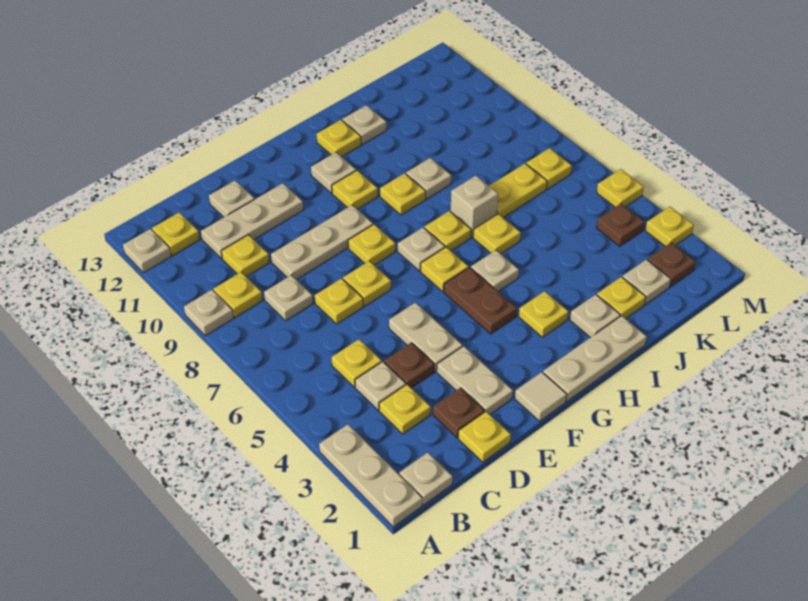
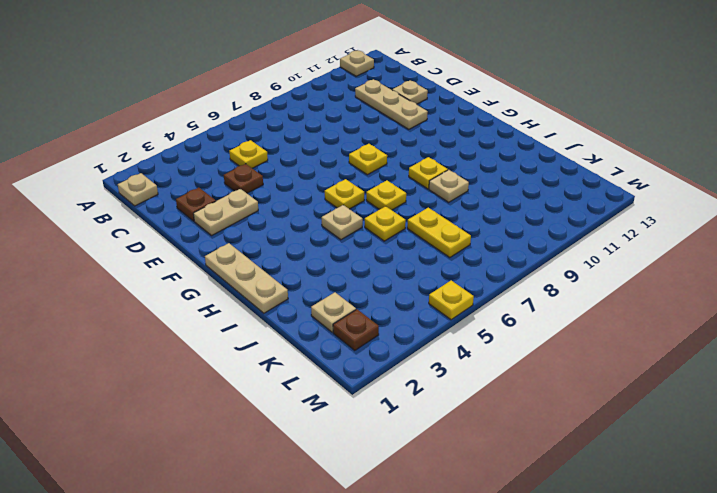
none -> tan plate A1:A3 level 1
none -> tan plate A9 level 1
none -> yellow plate B9 level 1
none -> yellow plate B12 level 1

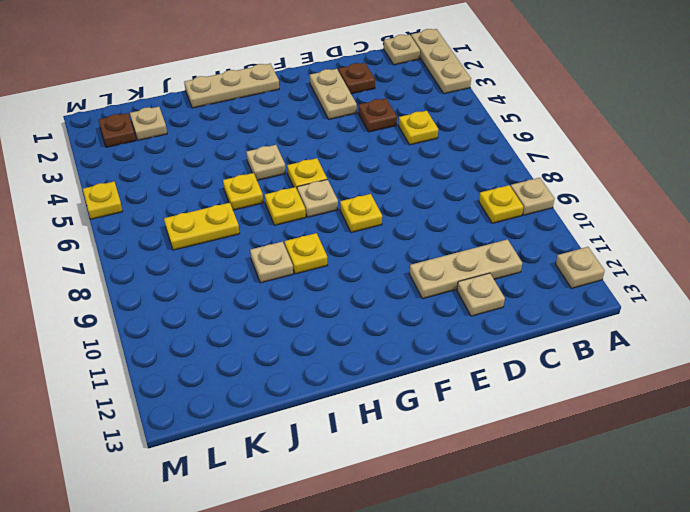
none -> yellow plate B12 level 1
none -> yellow plate C3 level 1
none -> tan plate C4 level 1
none -> tan plate C8 level 1

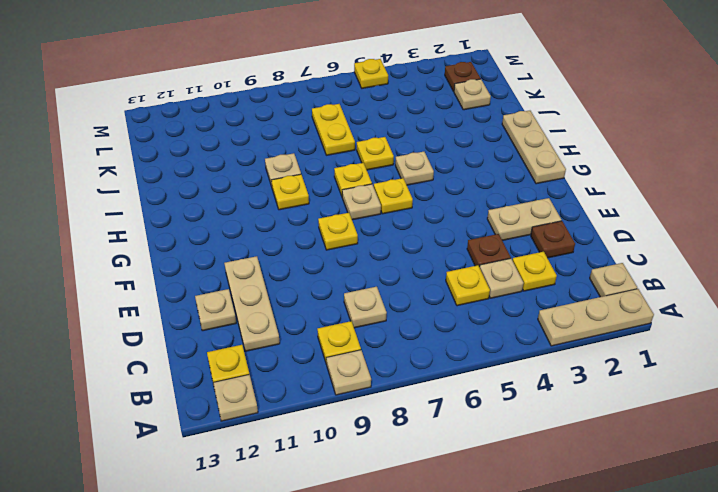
none -> yellow plate C10 level 1
none -> yellow plate D1 level 1
none -> yellow plate D7 level 1
none -> tan plate D9:F9 level 1

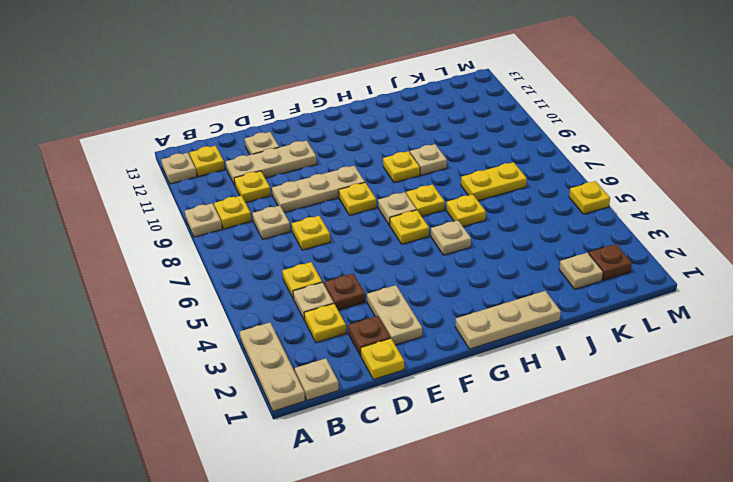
none -> tan plate E4:E5 level 1
none -> yellow plate E7 level 1
none -> tan tile F1 level 1
none -> brown plate G4:G5 level 1

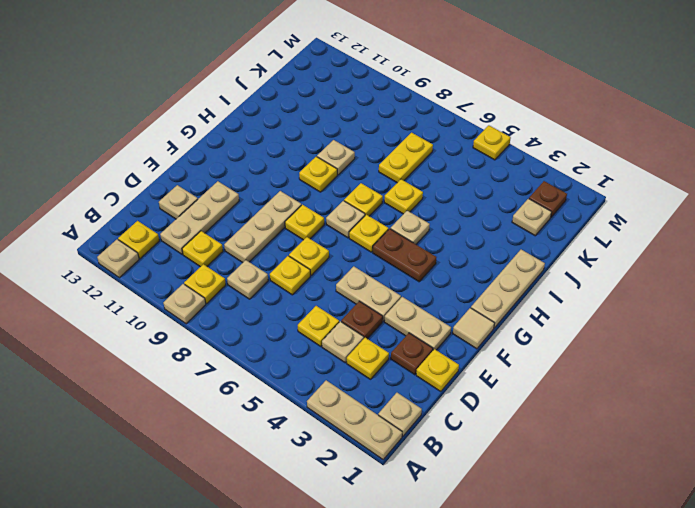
none -> yellow plate G10 level 1
none -> tan plate G11 level 1
none -> yellow plate H3 level 1
none -> yellow plate H12 level 1

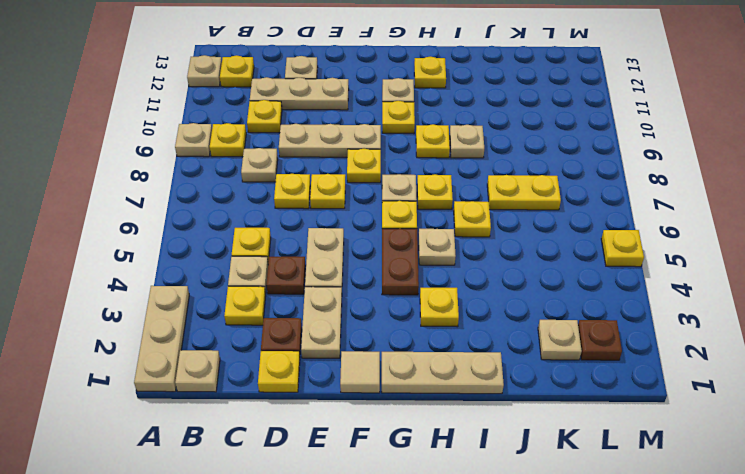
none -> tan plate I2 level 1
none -> tan brick I7 level 1
none -> tan plate I12 level 1
none -> yellow plate J2 level 1

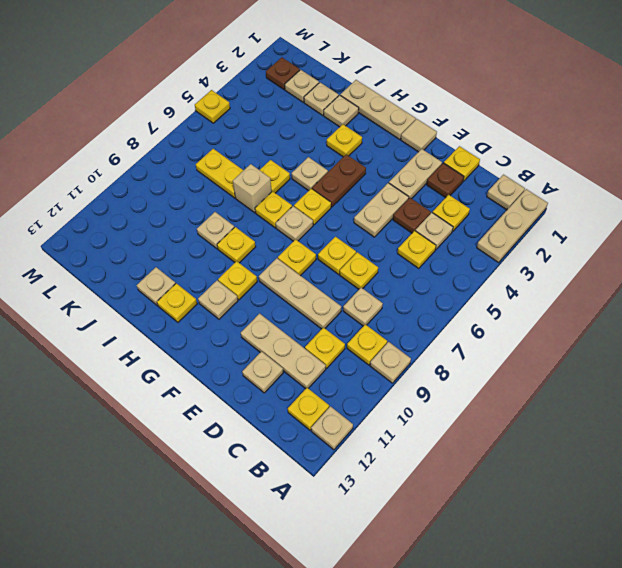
tan plate J2 level 1 -> yellow plate J2 level 1
none -> brown plate L4 level 1
none -> yellow plate L7 level 1
none -> yellow plate M3 level 1

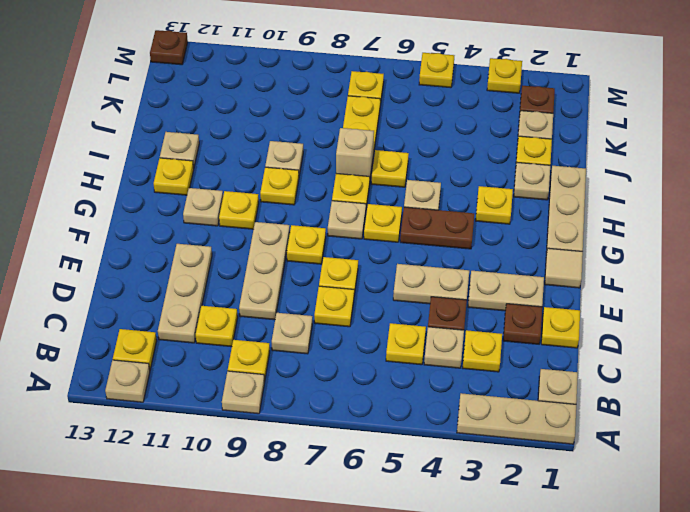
brown plate M13 level 1 -> brown plate L4 level 1
none -> tan plate D12 level 1

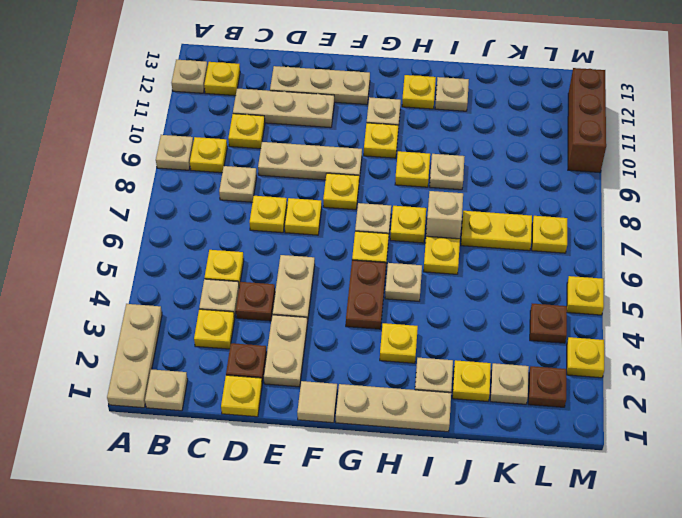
tan plate D12:F12 level 1 -> tan plate D12 level 1
brown brick M10:M12 level 1 -> none

